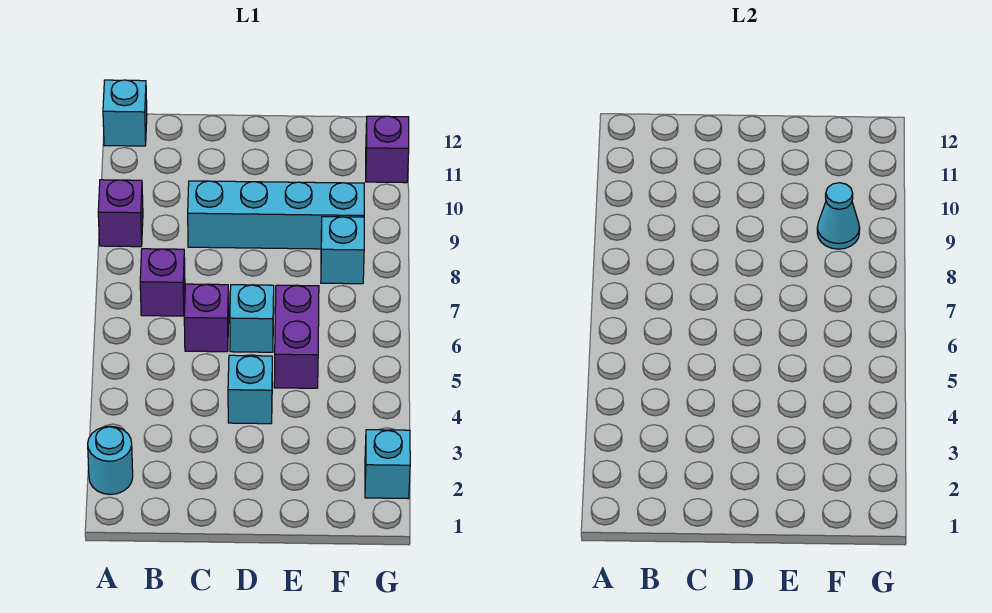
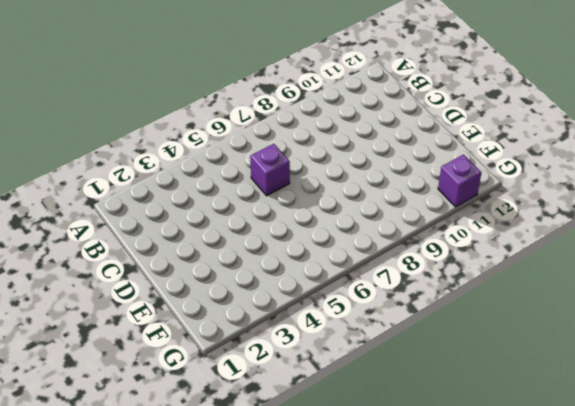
none -> cyan round brick A2 level 1
none -> purple brick A9 level 1
none -> cyan brick A12 level 1

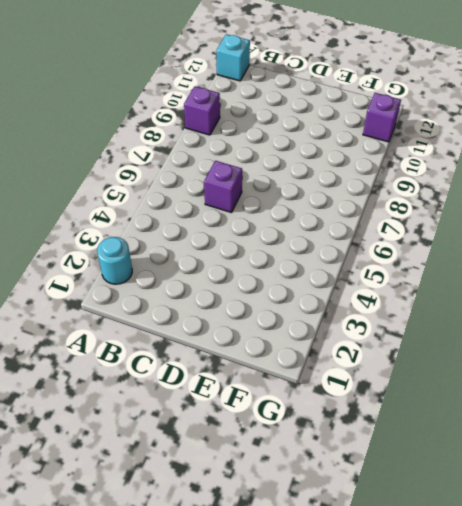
none -> purple brick B7 level 1
none -> cyan brick C9:F9 level 1
none -> cyan brick D4 level 1

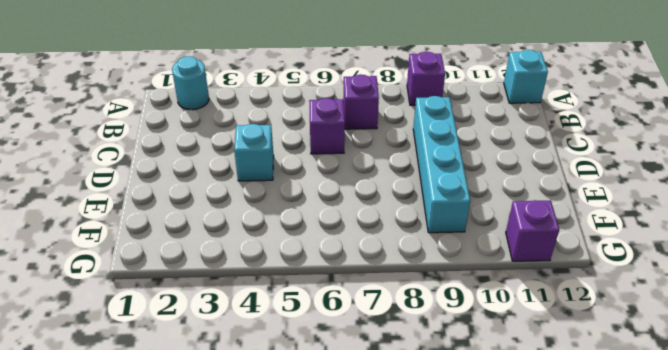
none -> cyan brick D6 level 1
none -> purple brick E5:E6 level 1
none -> cyan brick F8 level 1

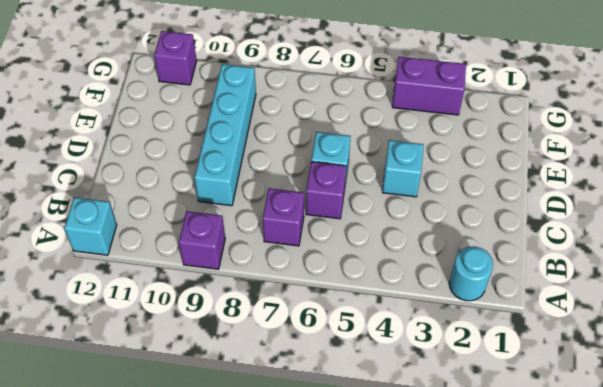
purple brick G3:G4 level 1 -> purple brick E5:E6 level 1
none -> cyan brick F8 level 1
none -> cyan brick G2 level 1
none -> cyan cone F9 level 2

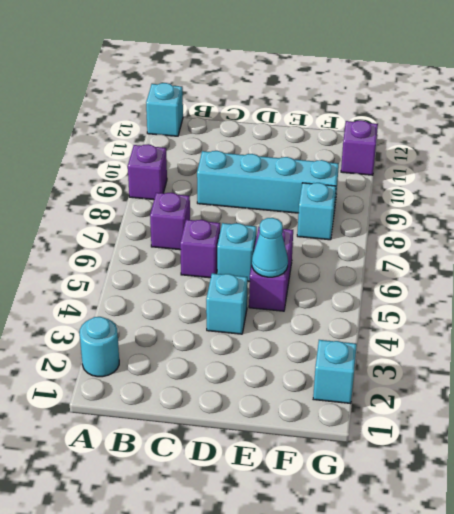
cyan cone E5 level 2 -> cyan cone F9 level 2

